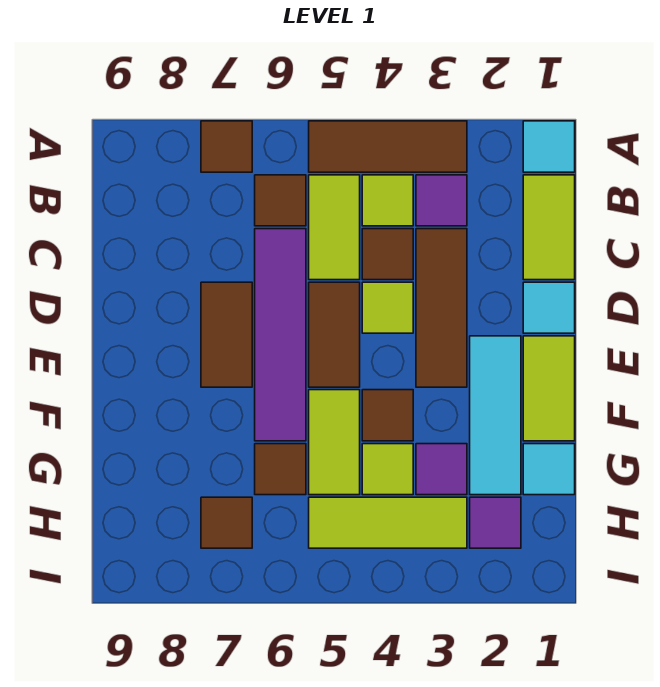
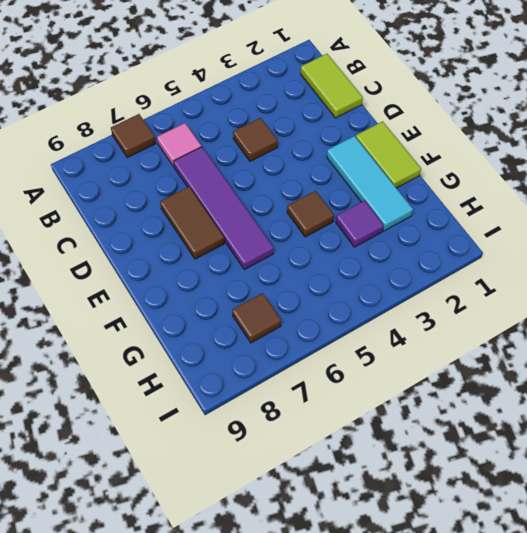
pink tile B6 level 1 -> brown tile B6 level 1
none -> cyan tile A1 level 1
none -> brown tile A3:A5 level 1
none -> purple tile B3 level 1

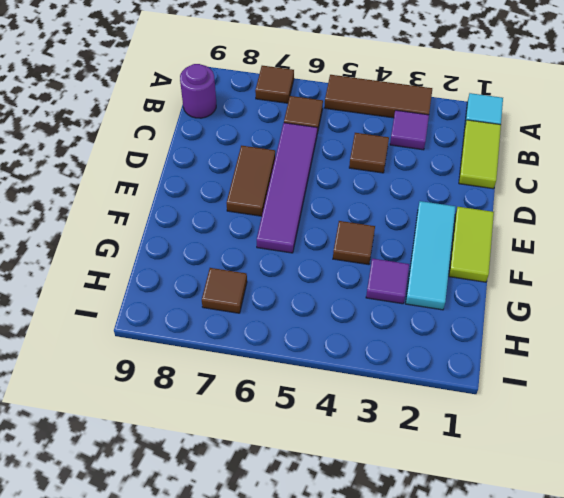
purple round brick B9 level 1 -> none
none -> lime tile B4 level 1
none -> lime tile B5:C5 level 1
none -> brown tile C3:E3 level 1

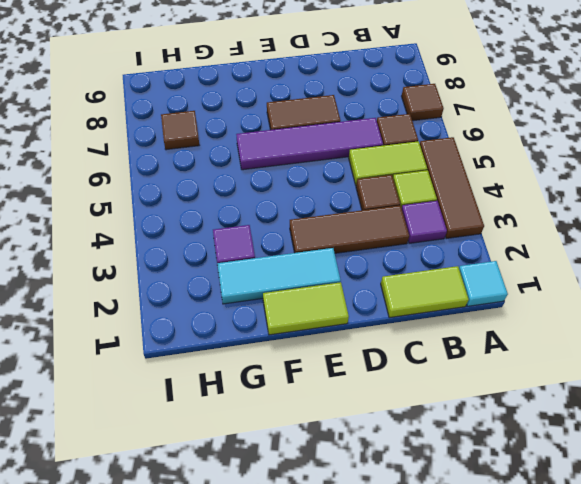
none -> cyan tile D1 level 1
none -> lime tile D4 level 1
none -> brown tile D5:E5 level 1

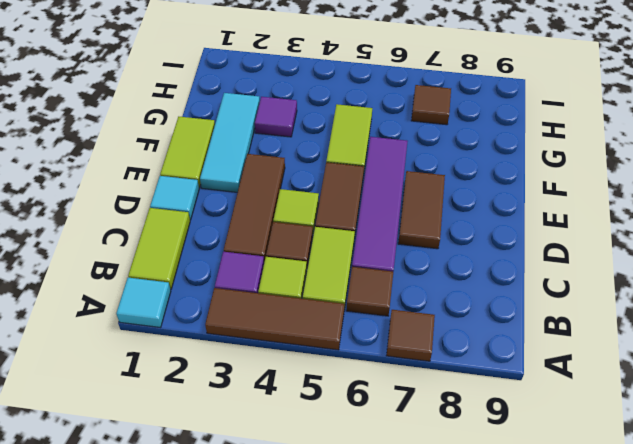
none -> brown tile F4 level 1
none -> cyan tile G1 level 1
none -> lime tile G4 level 1

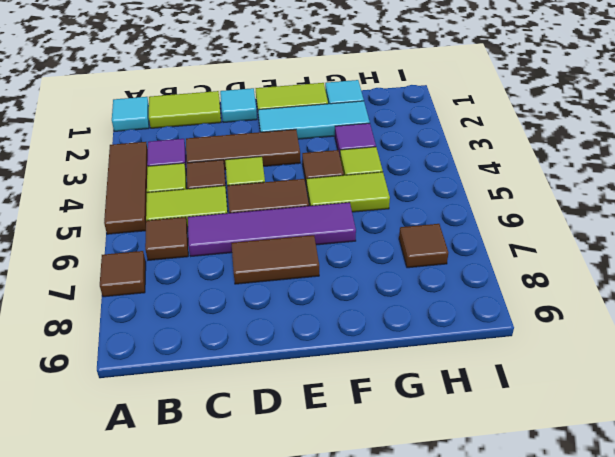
none -> brown tile G6 level 1
none -> purple tile H2 level 1
none -> lime tile H3:H5 level 1

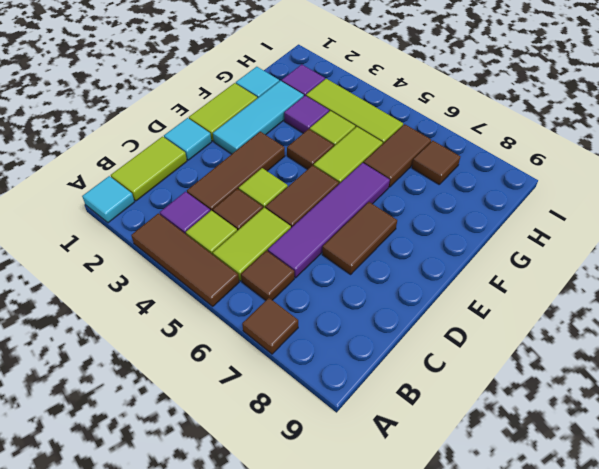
brown tile G6:H6 level 1 -> brown tile G6 level 1

